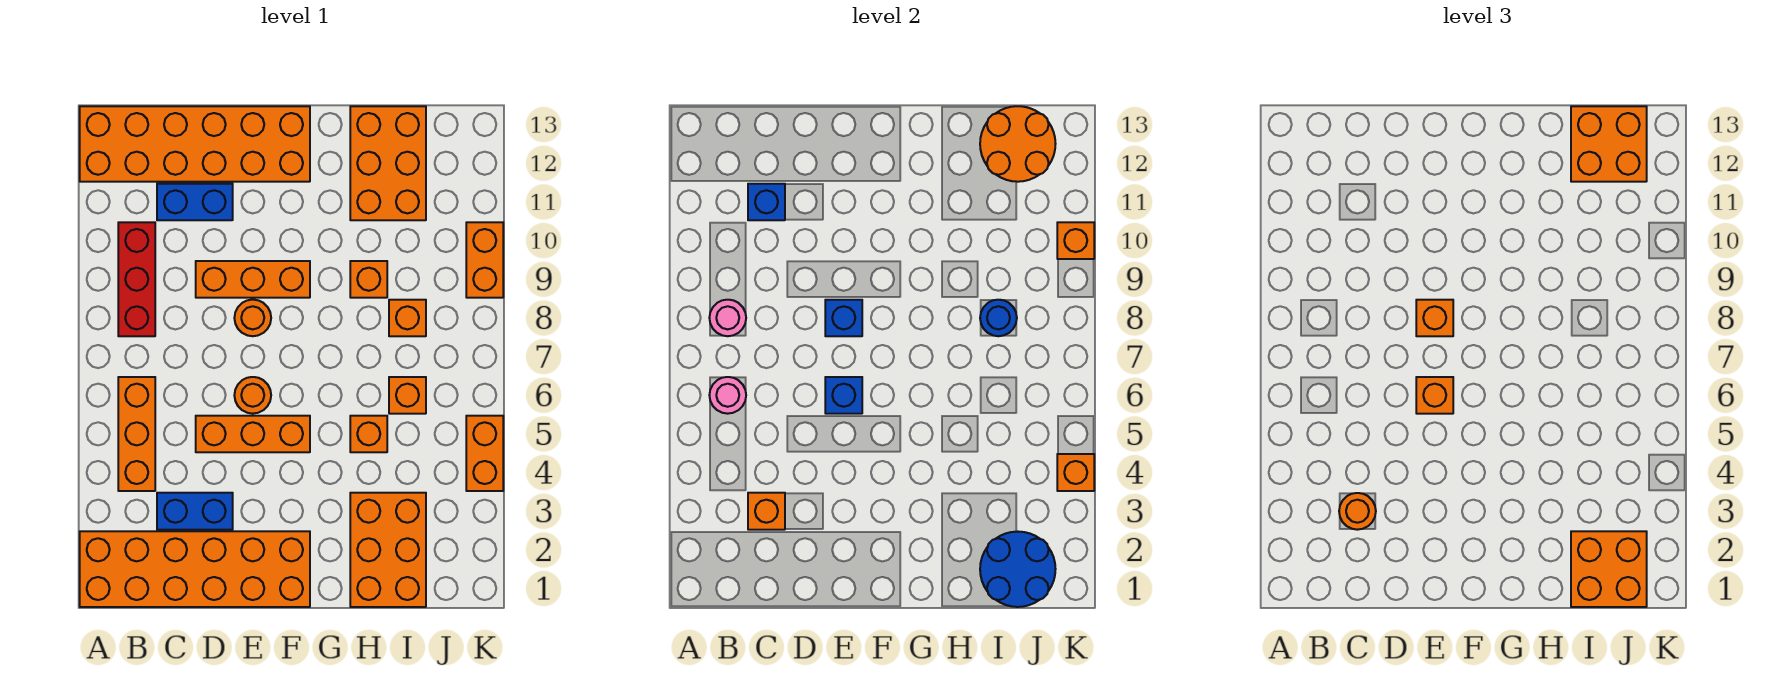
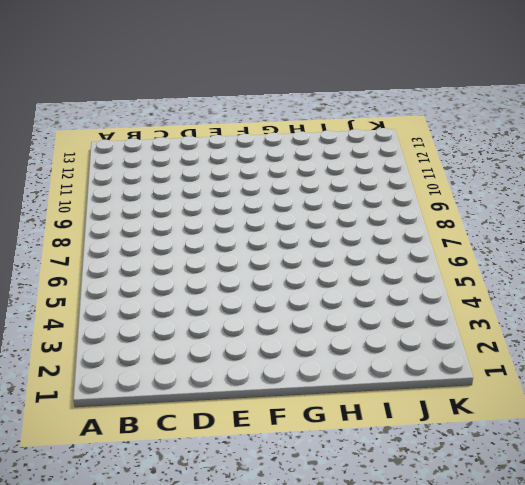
none -> orange brick A1:F2 level 1
none -> orange brick A12:F13 level 1
none -> orange brick B4:B6 level 1
none -> red brick B8:B10 level 1

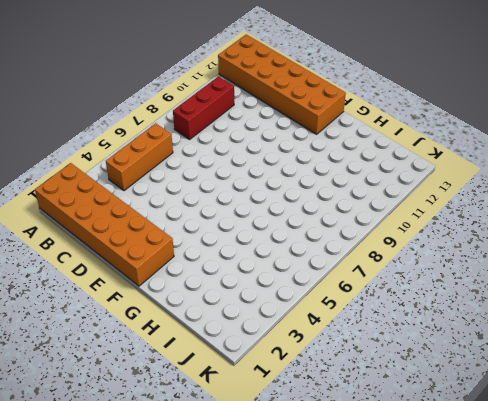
none -> blue brick C3:D3 level 1
none -> blue brick C11:D11 level 1
none -> orange brick D5:F5 level 1
none -> orange brick D9:F9 level 1

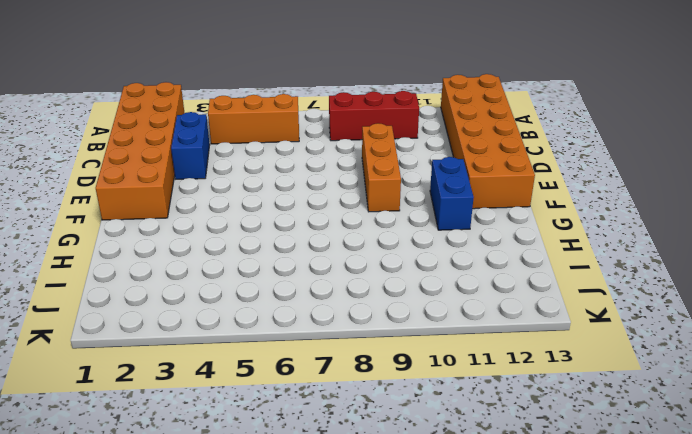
blue brick F11:G11 level 1 -> blue brick C11:D11 level 1
none -> orange brick D5:F5 level 1
none -> orange round brick E6 level 1
none -> orange round brick E8 level 1
none -> orange brick H1:I3 level 1

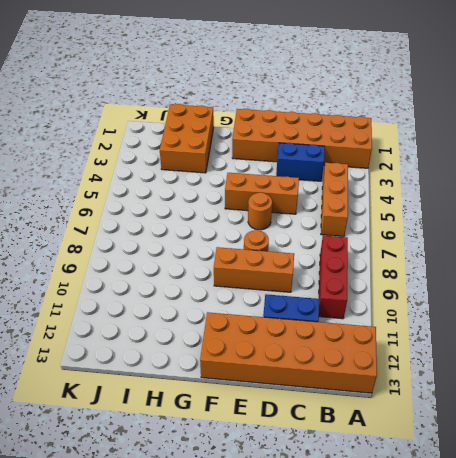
none -> orange brick H5 level 1
none -> orange brick H9 level 1
none -> orange brick H11:I13 level 1
none -> orange brick I6 level 1

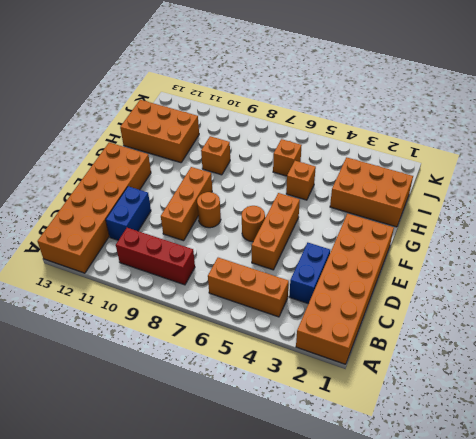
none -> orange brick I8 level 1
none -> orange brick K4:K5 level 1
none -> orange brick K9:K10 level 1
none -> pink round brick B6 level 2

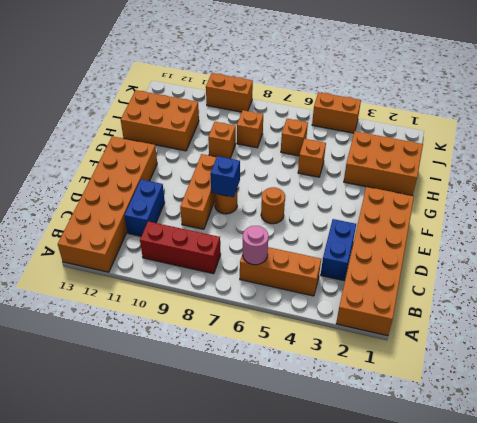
none -> orange brick D5:F5 level 1
none -> pink round brick B8 level 2
none -> orange brick C3 level 2
none -> blue brick C11 level 2

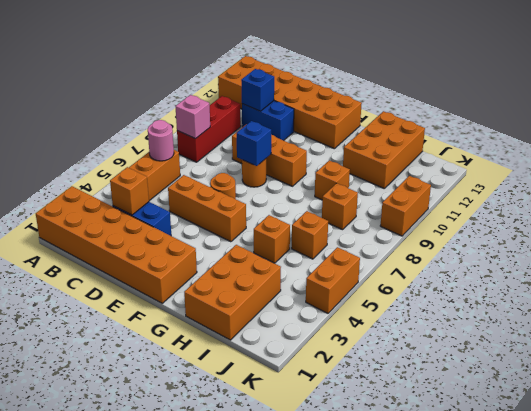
pink brick B8 level 2 -> pink round brick B8 level 2
none -> blue brick E6 level 2
none -> blue round brick I1:J2 level 2
none -> blue round brick I8 level 2
none -> orange round brick I12:J13 level 2

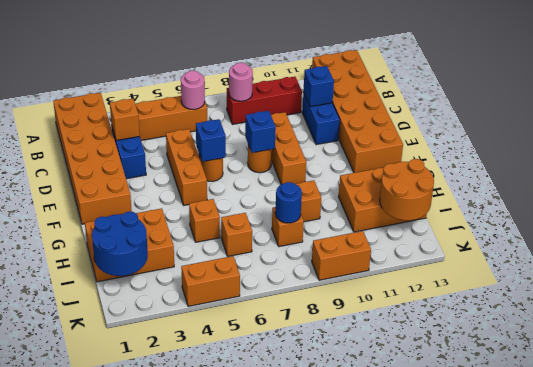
none -> orange brick K4 level 2
none -> orange brick K10 level 2
none -> orange round brick C3 level 3
none -> orange brick E6 level 3

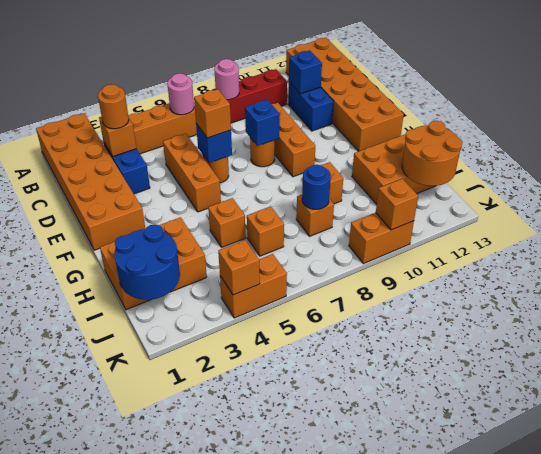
none -> orange brick E8 level 3
none -> orange brick I1:J2 level 3
none -> orange brick I12:J13 level 3

